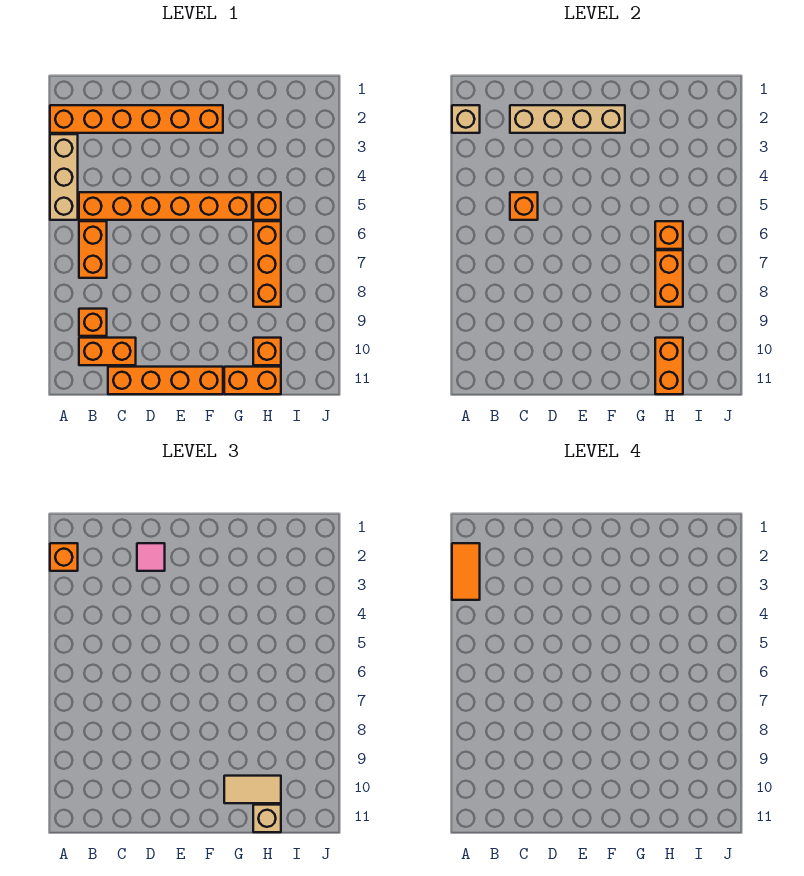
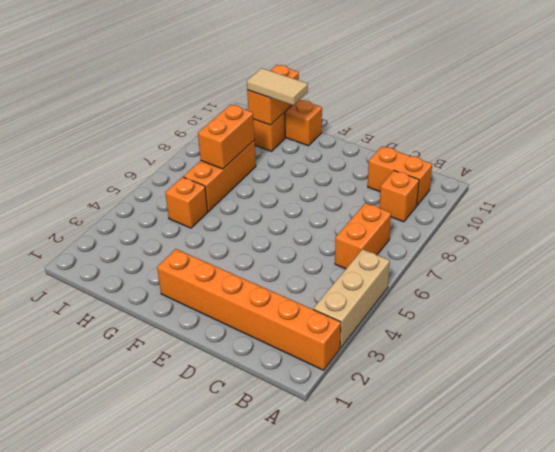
none -> orange brick B5:G5 level 1
none -> orange brick C11:F11 level 1
none -> tan brick A2 level 2

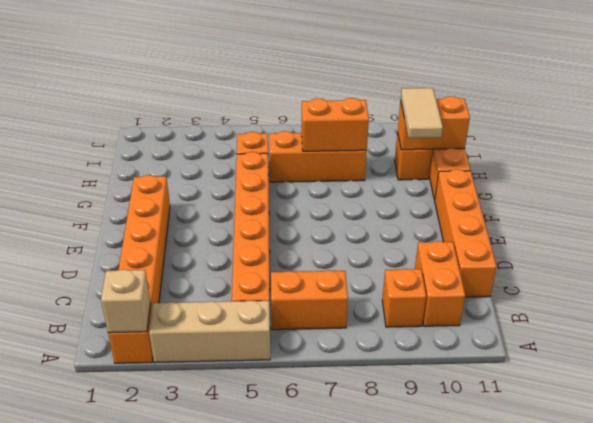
none -> tan brick C2:F2 level 2
none -> orange brick C5 level 2
none -> orange brick H6 level 2

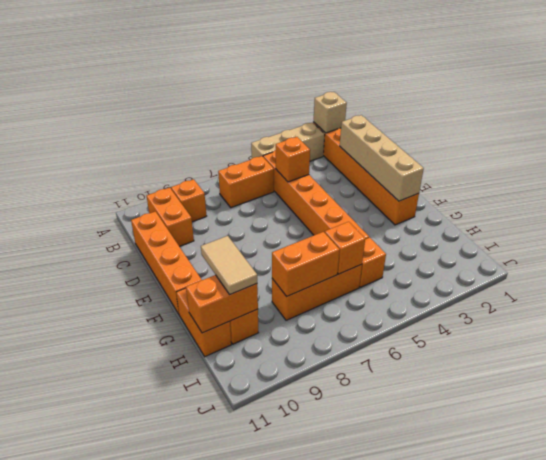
none -> orange brick A2 level 3
none -> pink tile D2 level 3
none -> tan brick H11 level 3

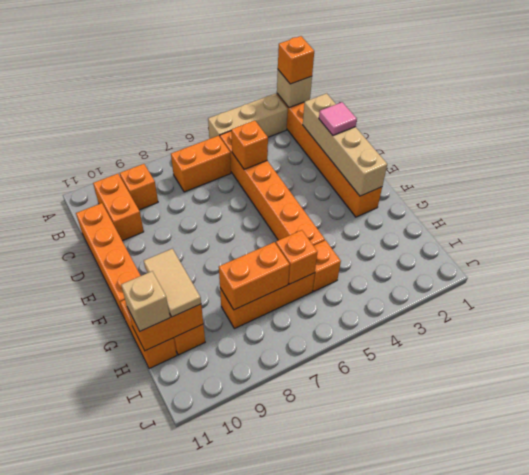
none -> orange tile A2:A3 level 4

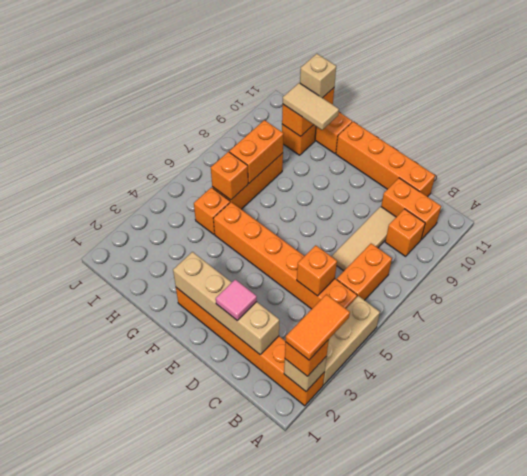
tan tile C7:C9 level 1 -> none

